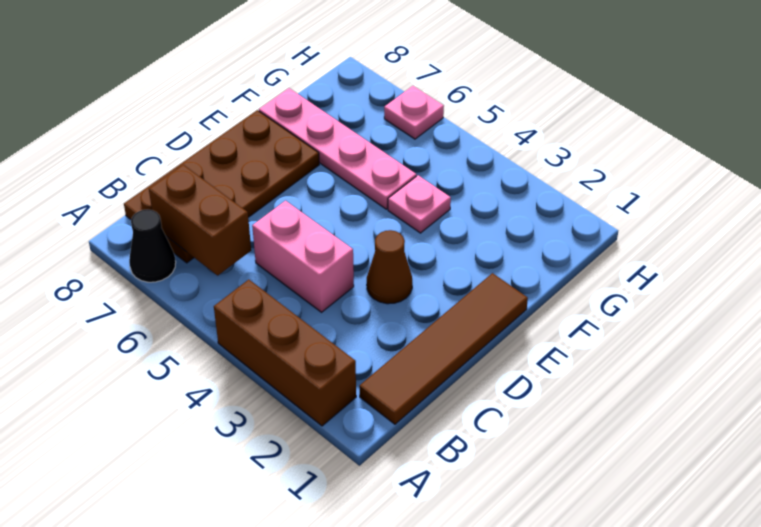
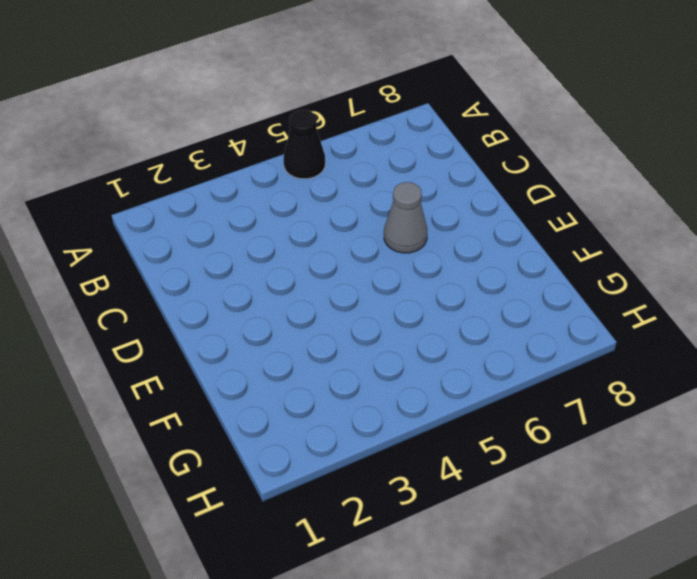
black cone A5 level 1 -> black cone A7 level 1
grey cone D6 level 1 -> none
none -> brown brick A2:A4 level 1
none -> brown tile B1:E1 level 1

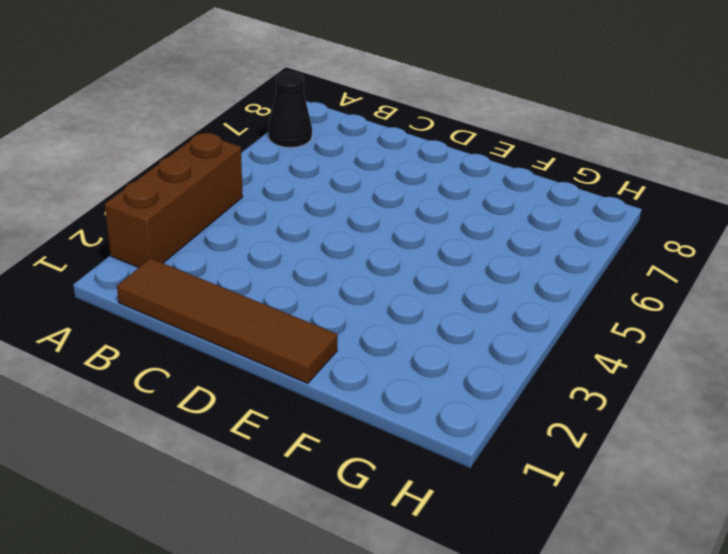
none -> brown plate B7:E8 level 1
none -> pink brick C4:C5 level 1

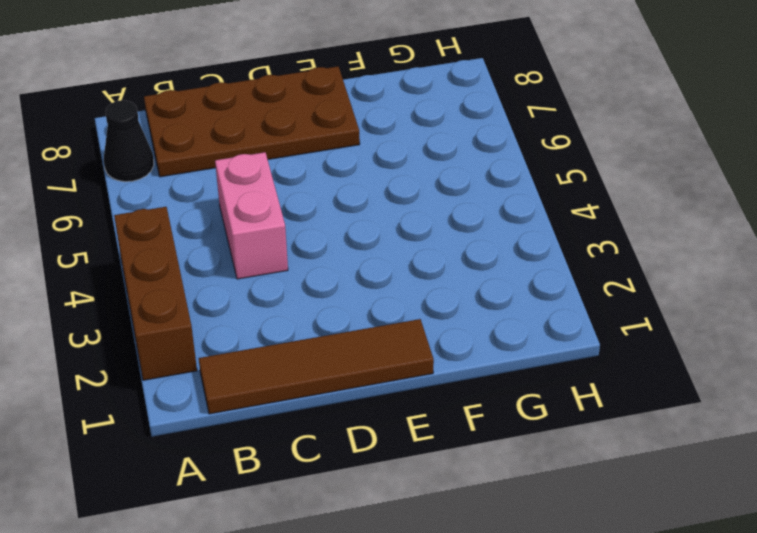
none -> brown cone D3 level 1
none -> pink plate F4 level 1

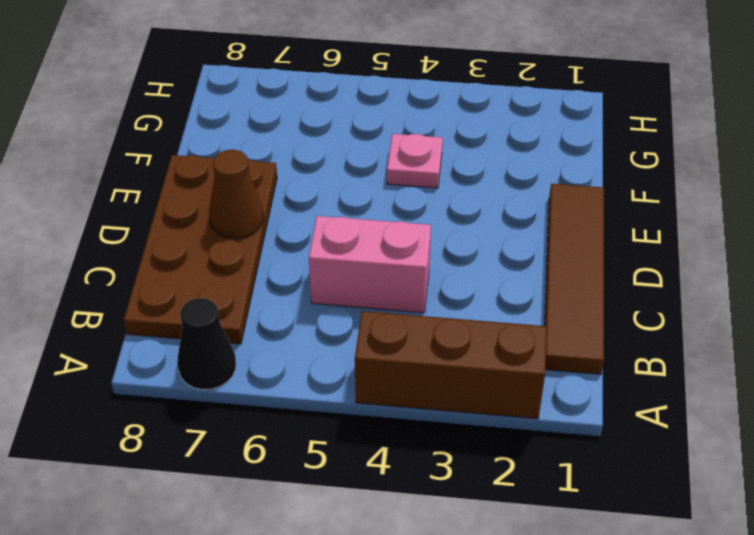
brown cone D7 level 2 -> brown cone D3 level 1
none -> pink plate F5:F8 level 1
none -> pink plate H6 level 1

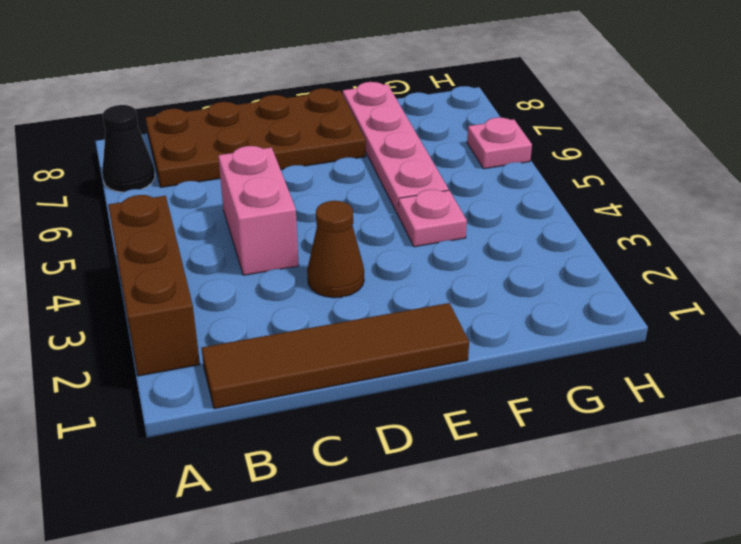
none -> brown brick B6:B7 level 2

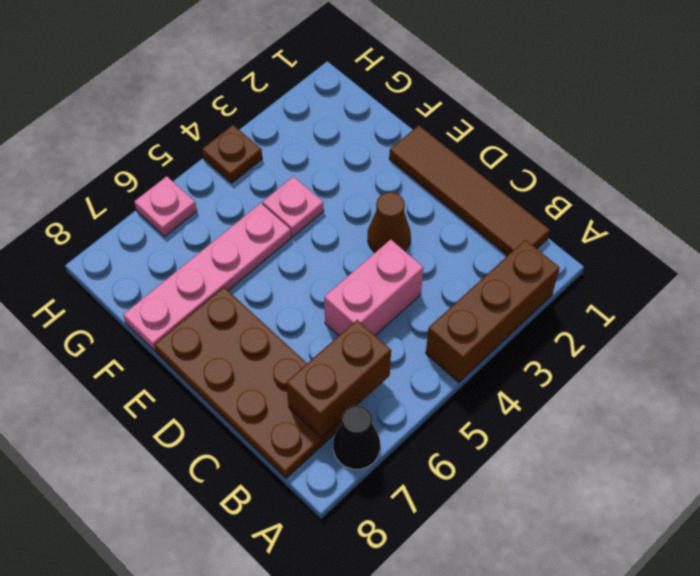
brown plate H4 level 1 -> none

